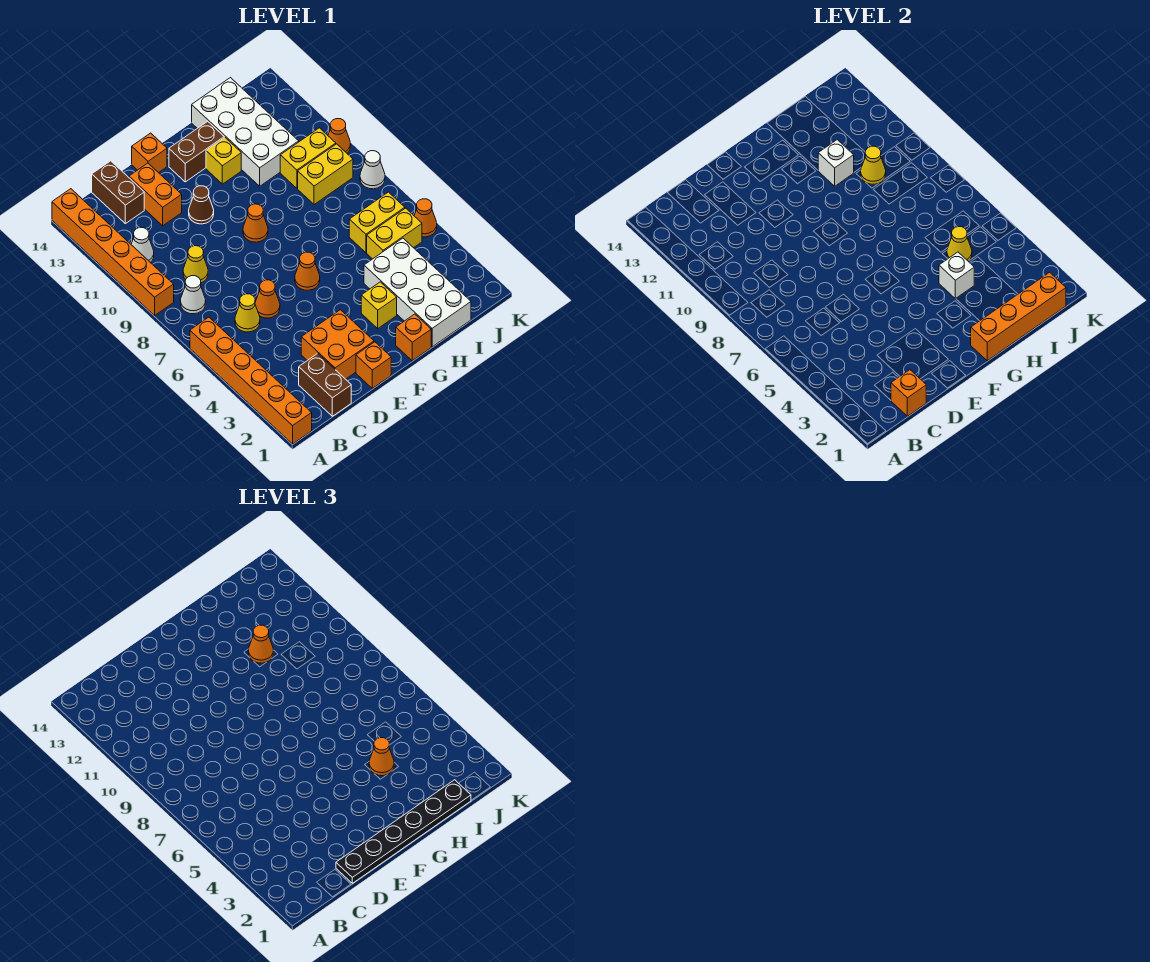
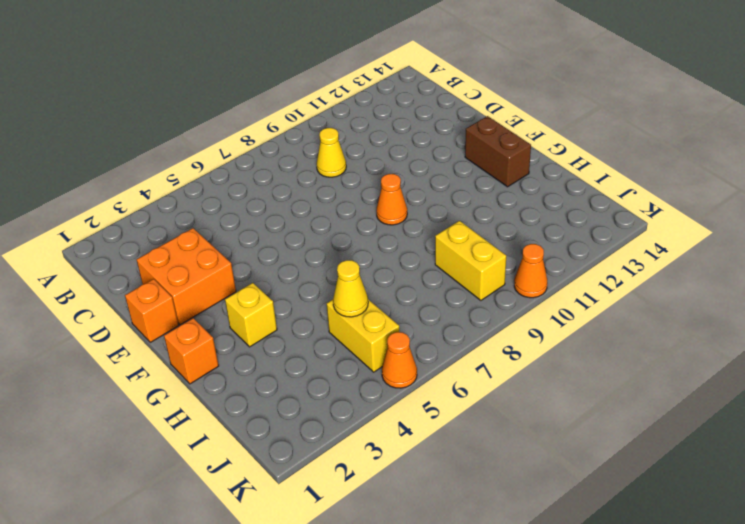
none -> orange brick A1:A6 level 1
none -> orange brick A9:A14 level 1
none -> white cone B8 level 1
none -> white cone B11 level 1

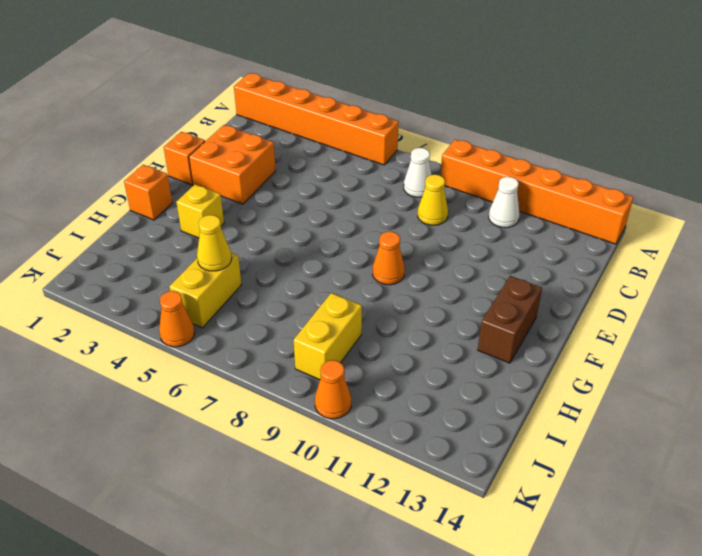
none -> brown brick C1:C2 level 1
none -> yellow cone C6 level 1
none -> brown brick C13:C14 level 1
none -> orange cone D6 level 1

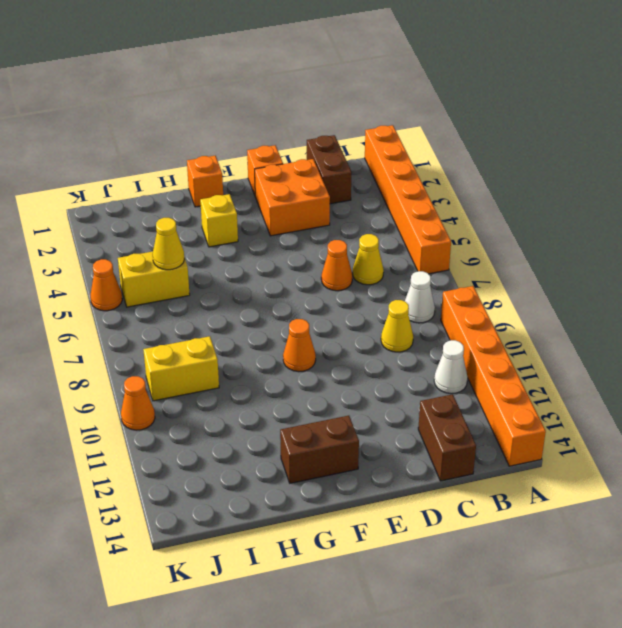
none -> orange brick D12:D13 level 1
none -> brown cone E11 level 1
none -> orange brick E14 level 1
none -> orange cone F6 level 1

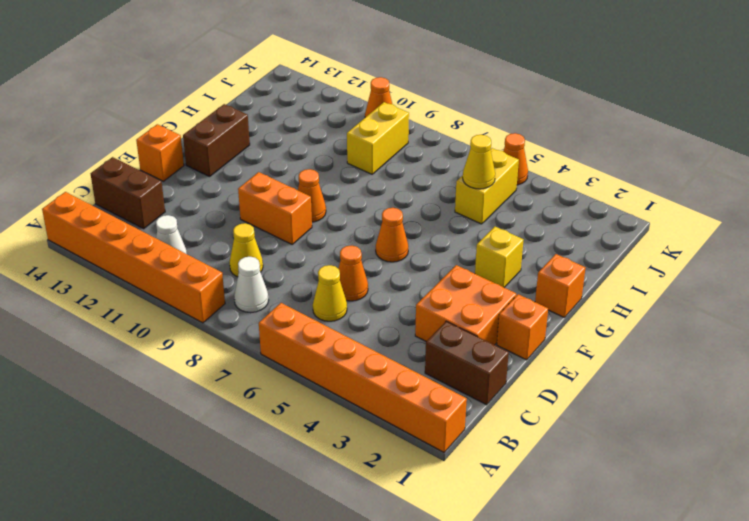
orange brick E9:E10 level 1 -> orange brick D12:D13 level 1
none -> brown cone E11 level 1
none -> yellow brick G12 level 1
none -> white brick H1:I4 level 1
none -> white brick H11:I14 level 1

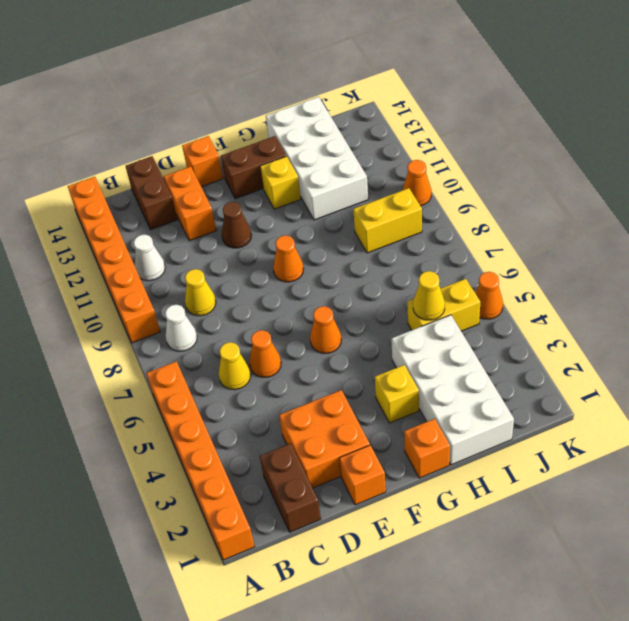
none -> yellow brick I6:J6 level 1
none -> yellow brick I10:J10 level 1
none -> white cone K8 level 1
none -> orange brick C1 level 2

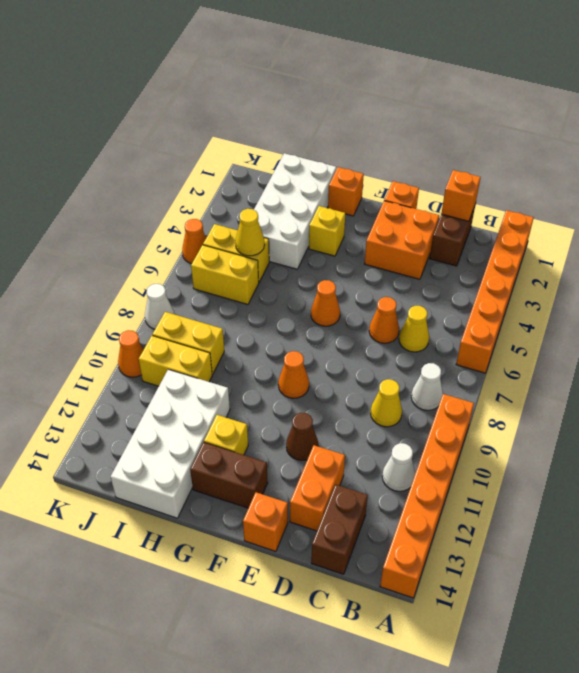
none -> orange brick G1:J1 level 2
none -> white brick H4 level 2
none -> white brick H11 level 2
none -> yellow cone I10 level 2

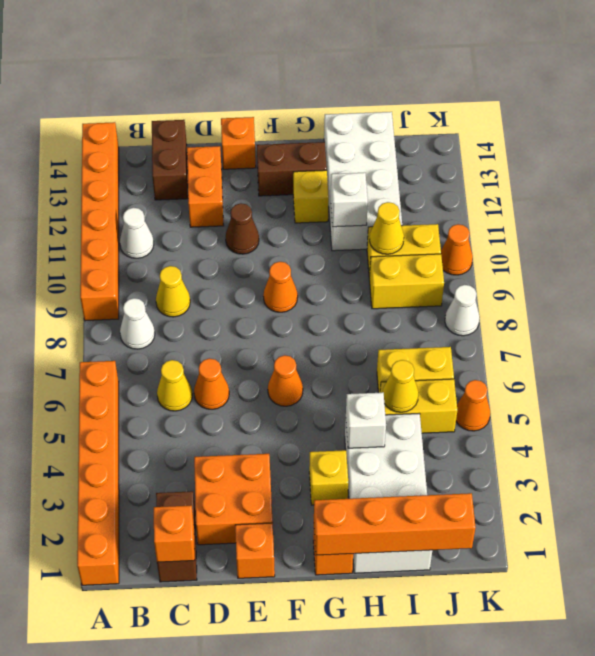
none -> black plate D1:I1 level 3
none -> orange cone H4 level 3
none -> orange cone H11 level 3

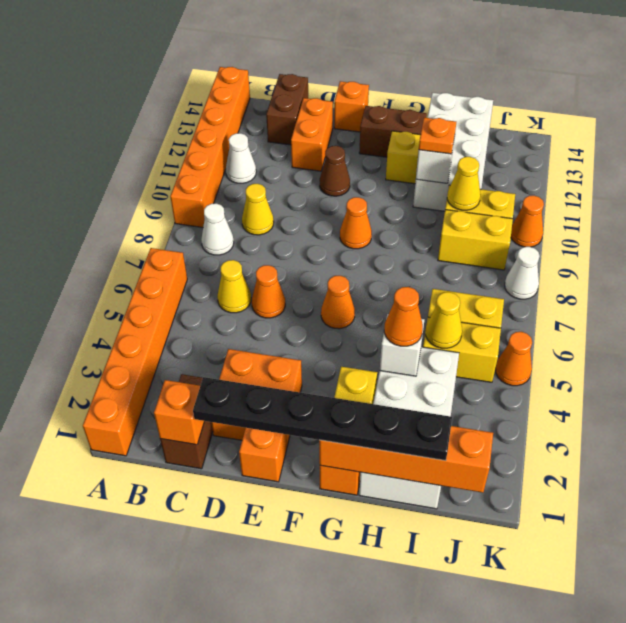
orange plate H11 level 3 -> orange cone H11 level 3

